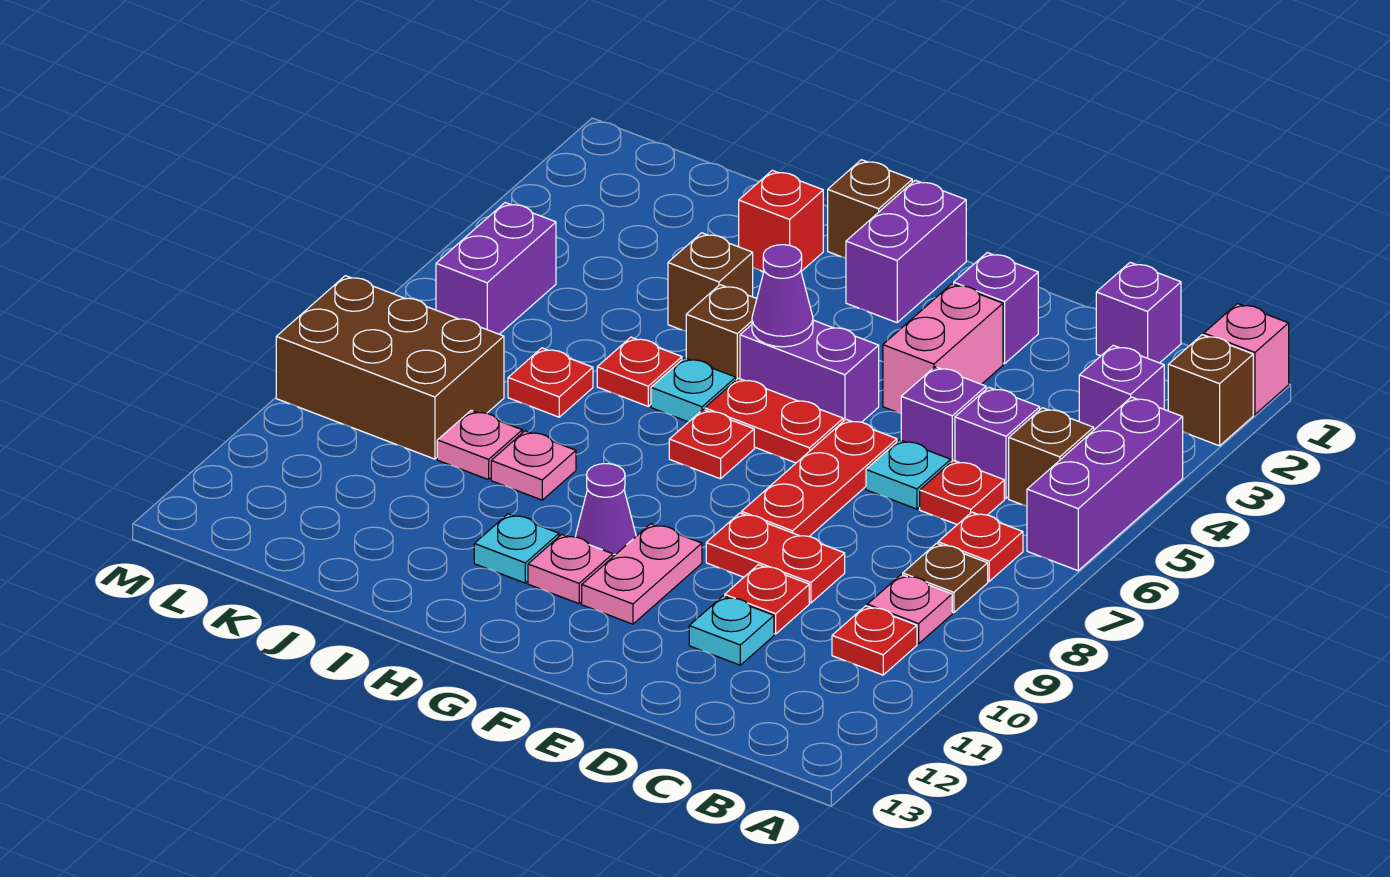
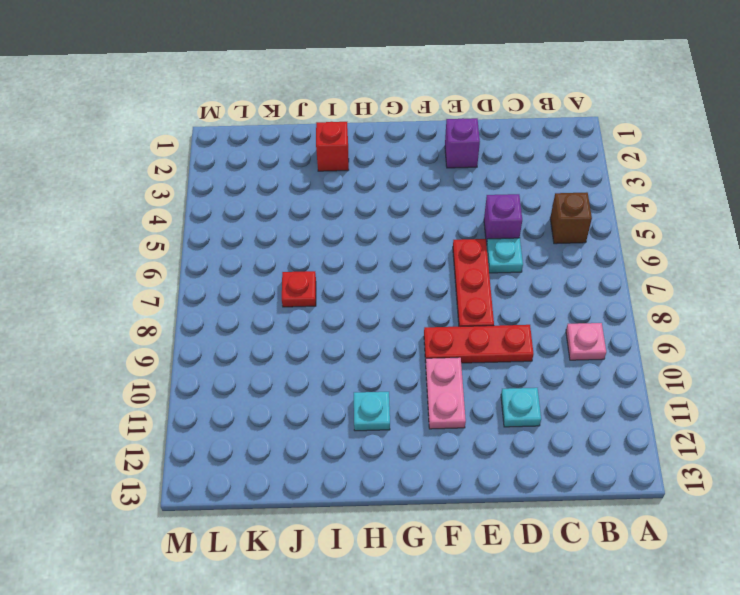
red plate D9:F9 level 1 -> red plate D9:E9 level 1
none -> pink brick A1 level 1
none -> brown brick A2 level 1
none -> purple brick A4:A6 level 1
none -> purple brick B3 level 1

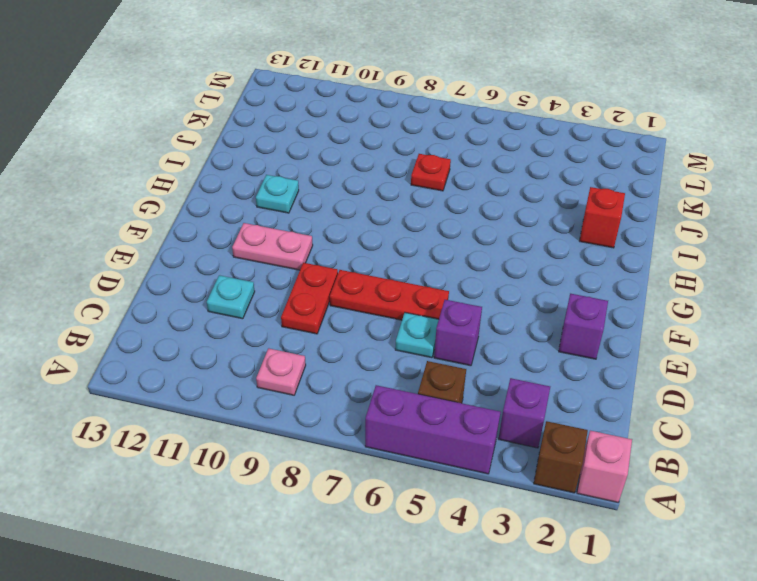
none -> red plate B7 level 1
none -> brown plate B8 level 1
none -> red plate B10 level 1
none -> purple brick C1 level 1

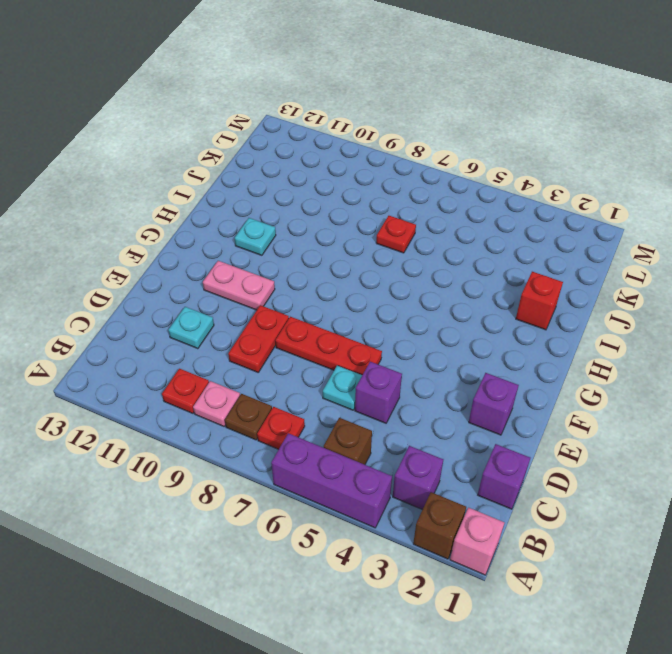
none -> purple brick C5 level 1
none -> red plate C6 level 1
none -> red plate D10 level 1
none -> pink brick E3:E4 level 1

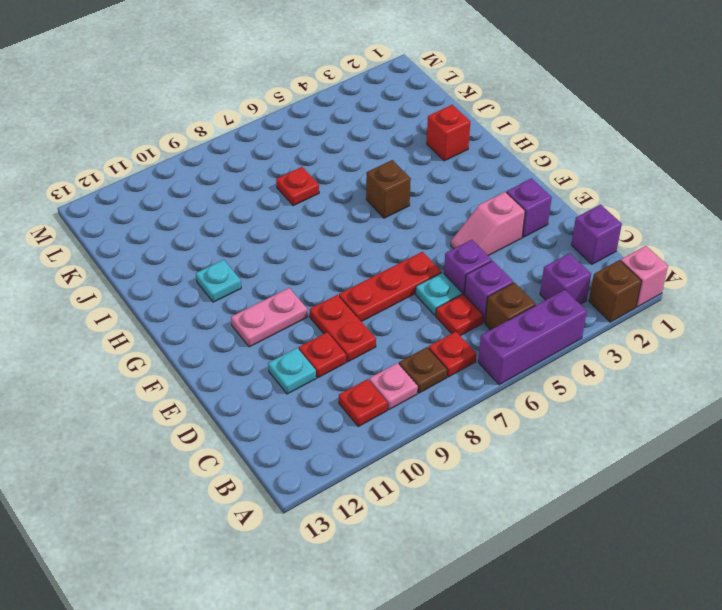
pink slope E3:E4 level 1 top 3 -> pink brick E3:E4 level 1
none -> purple brick F5:G5 level 1
none -> red plate F6:G6 level 1
none -> purple brick G1:G2 level 1
none -> red plate G7 level 1

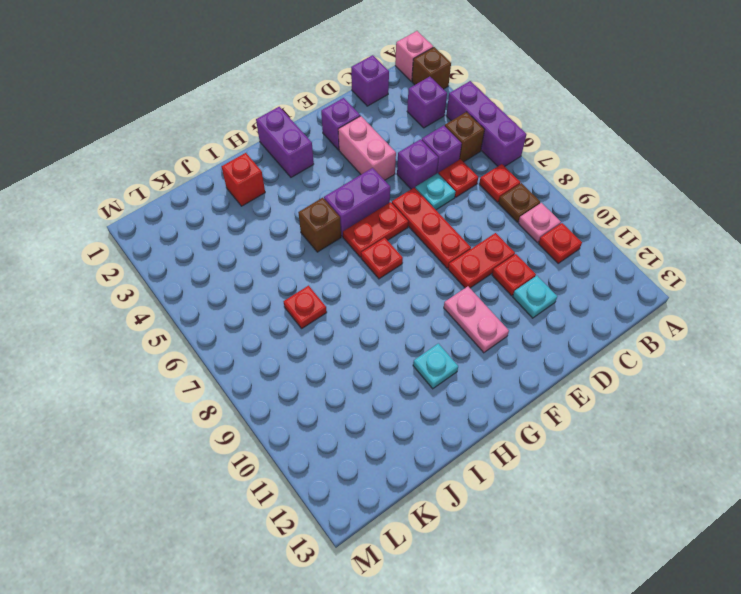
none -> purple cone G10 level 1
none -> pink plate G11 level 1
none -> brown brick H1 level 1
none -> cyan plate H6 level 1

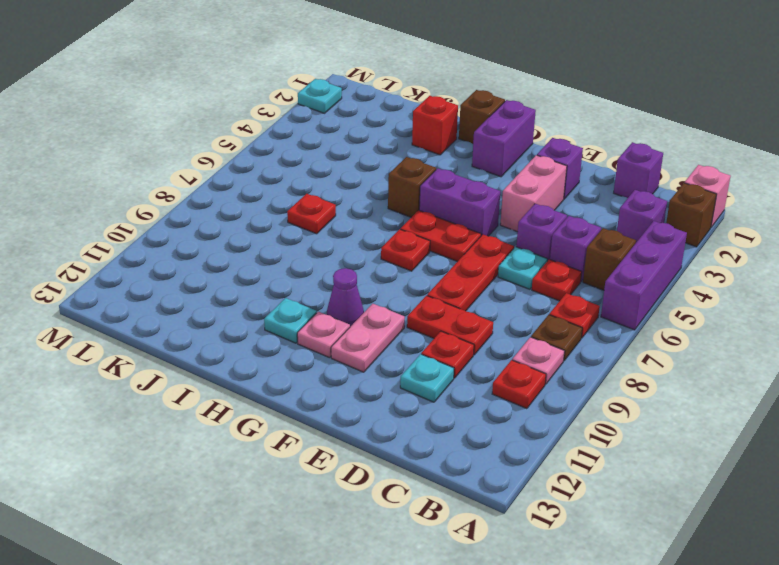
cyan plate M2 level 1 -> cyan plate H6 level 1
none -> brown brick I4 level 1
none -> red plate I6 level 1
none -> pink plate I9 level 1
none -> pink plate J9 level 1

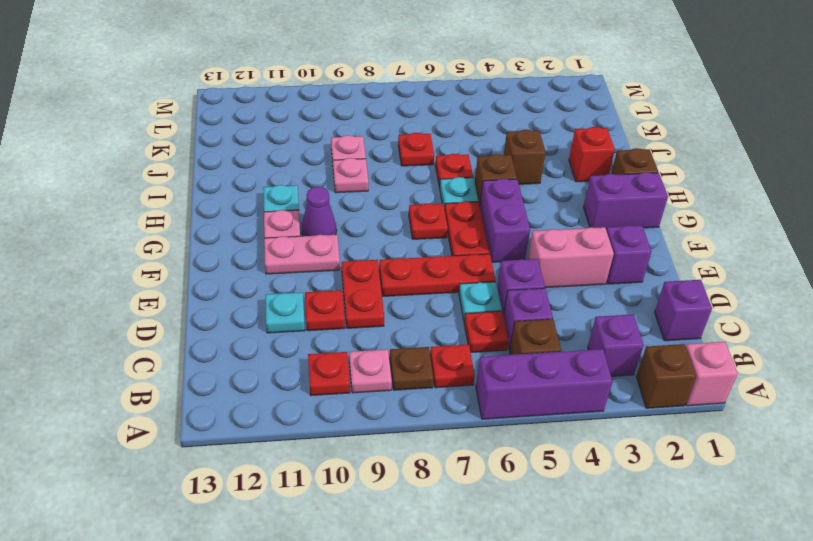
none -> brown brick K8:M9 level 1
none -> purple brick L5:L6 level 1
none -> purple cone G5 level 2

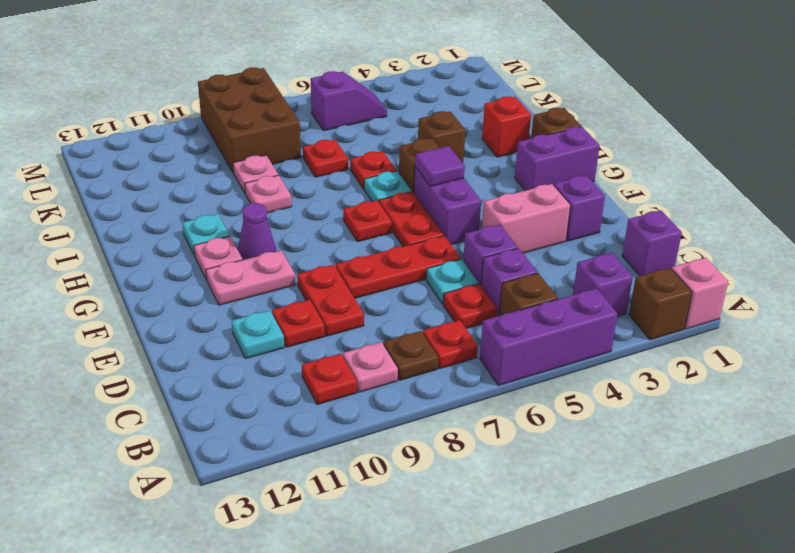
purple tile G5 level 2 -> purple cone G5 level 2
purple slope L5:L6 level 1 top 6 -> purple brick L5:L6 level 1

